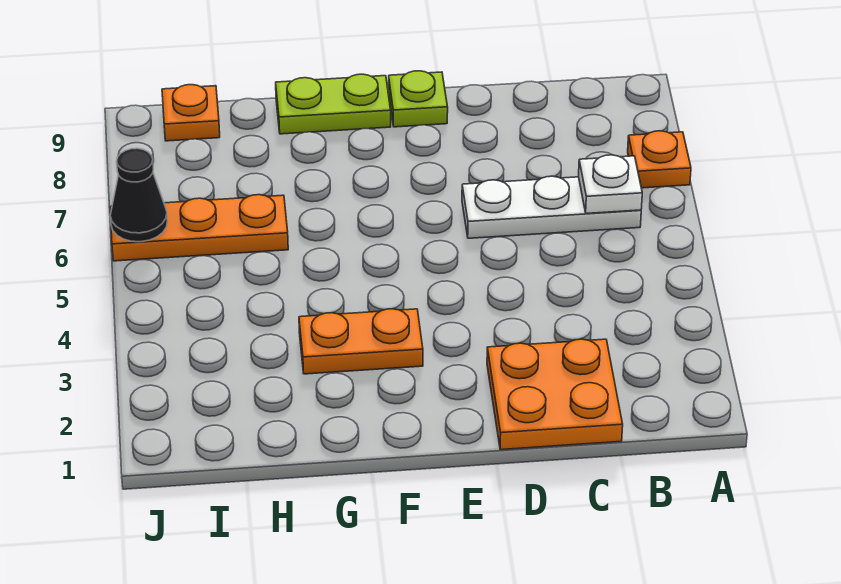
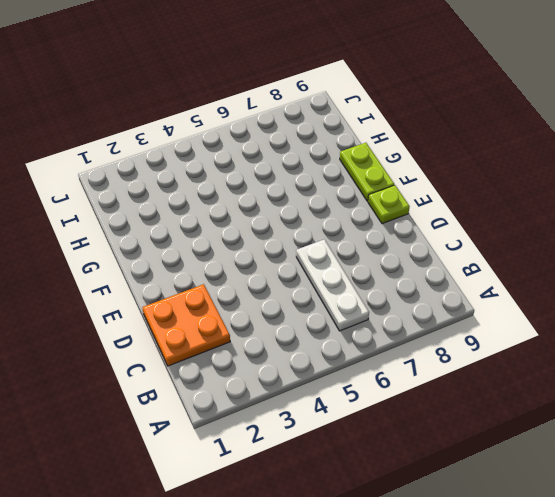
none -> orange plate A7 level 1
none -> orange plate F3:G3 level 1

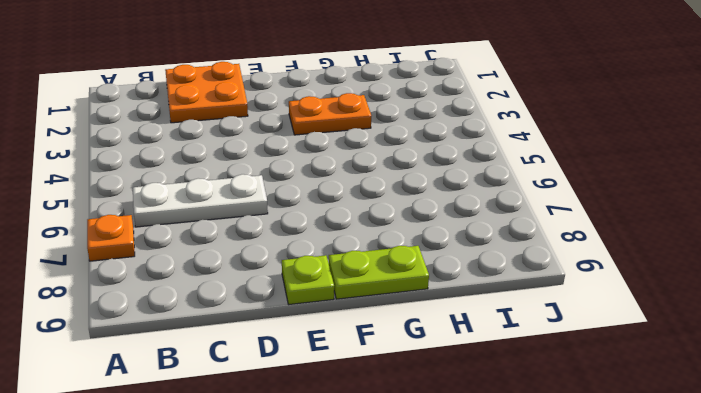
none -> orange plate H6:J6 level 1
none -> orange plate I9 level 1

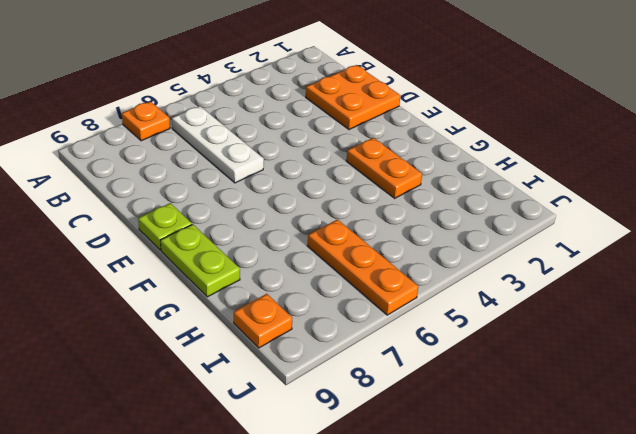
none -> white plate B6 level 2
none -> black cone J6 level 2

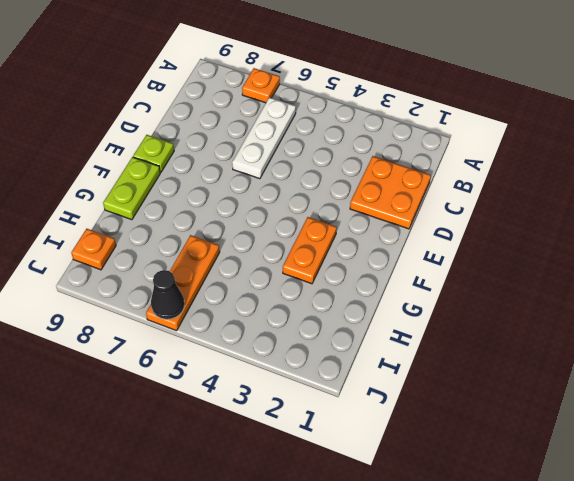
none -> white plate B6 level 2

